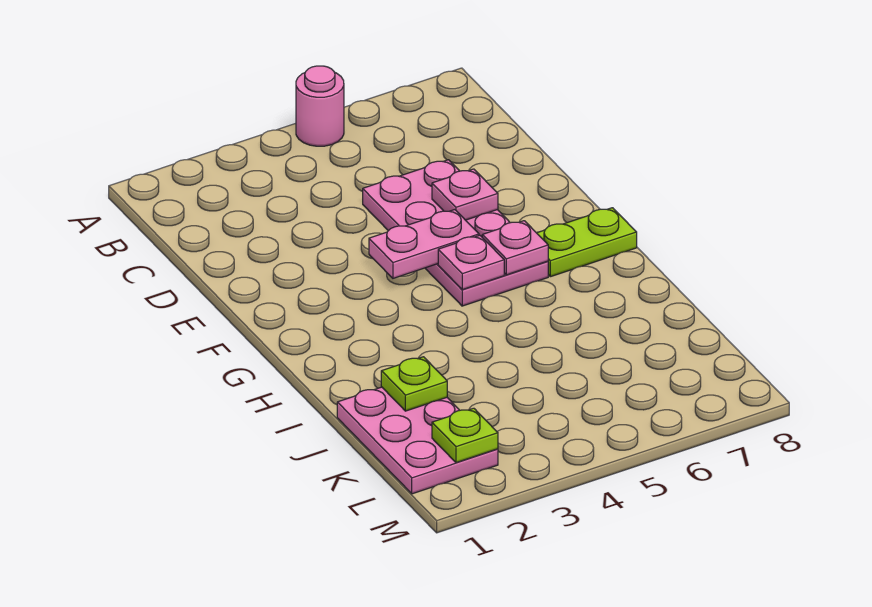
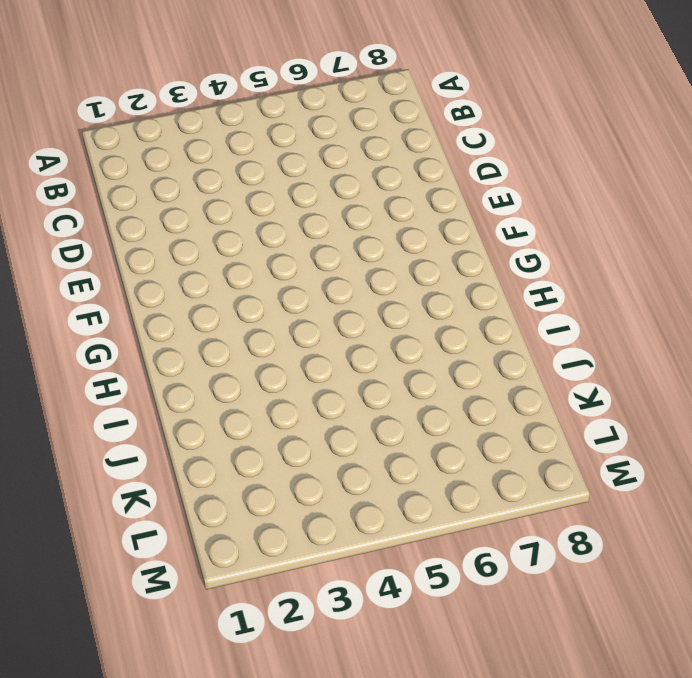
none -> pink round brick A5 level 1
none -> pink plate D5:G6 level 1

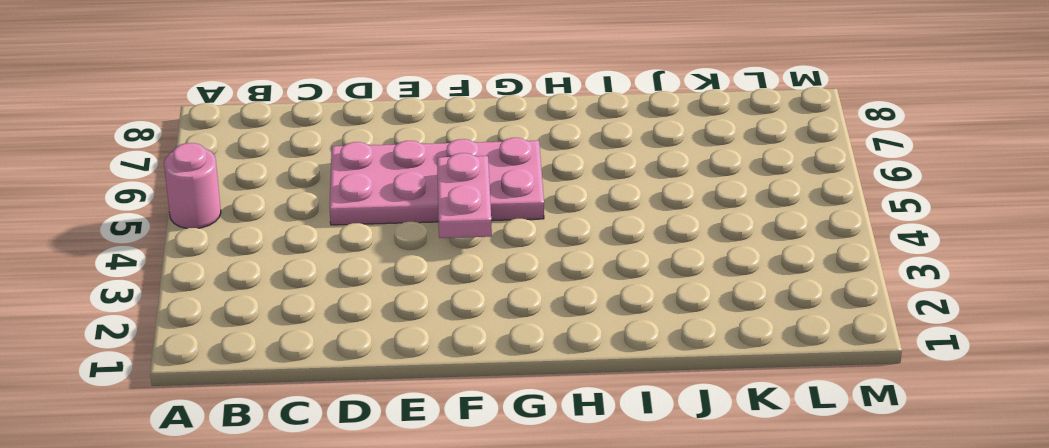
none -> lime plate G7:G8 level 1
none -> pink plate J1:L2 level 1

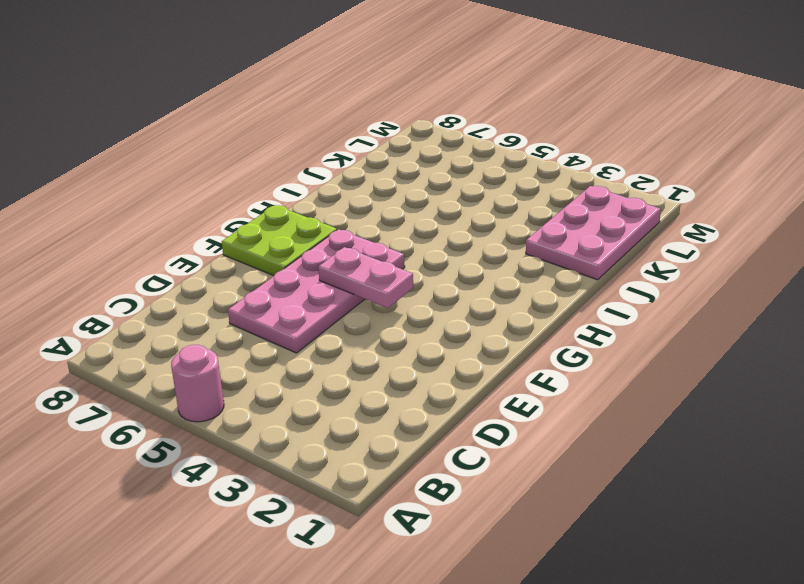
lime plate F7:G8 level 1 -> lime plate G7:G8 level 1
none -> pink plate E6 level 2
none -> pink plate G5 level 2

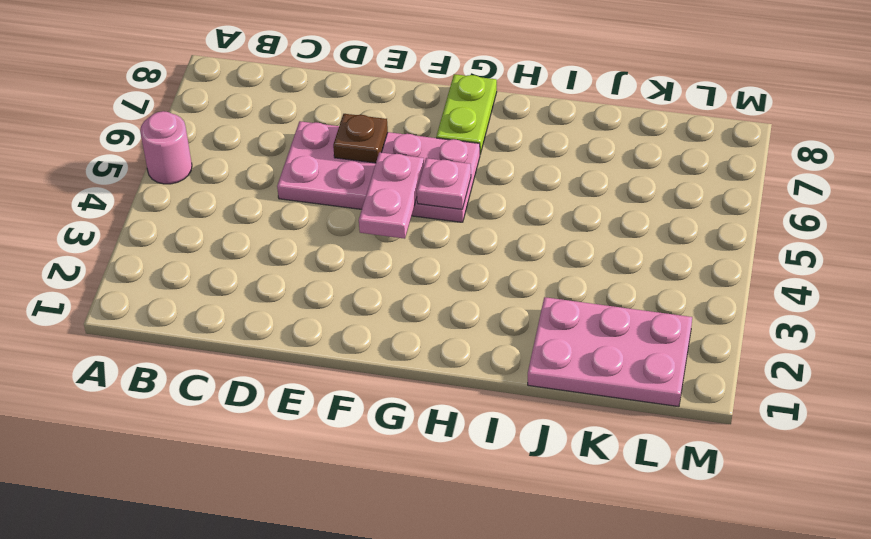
brown plate E6 level 2 -> pink plate E6 level 2
none -> pink plate G6 level 2
none -> lime plate J2 level 2

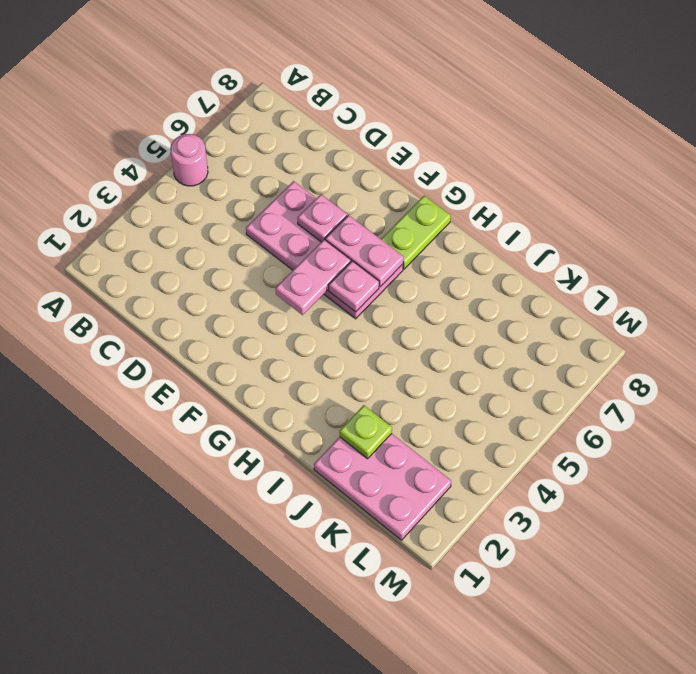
pink plate F6:G6 level 2 -> pink plate G6 level 2
none -> lime plate L2 level 2

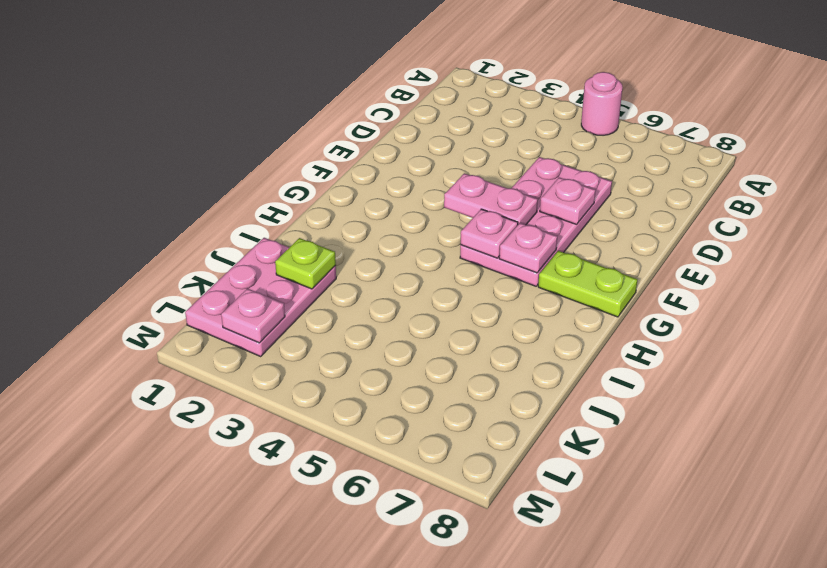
pink plate L2 level 2 -> lime plate L2 level 2

